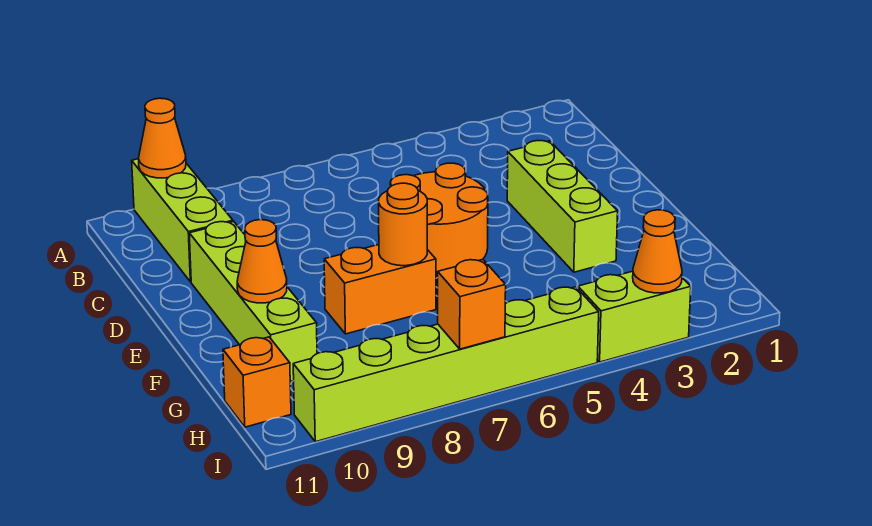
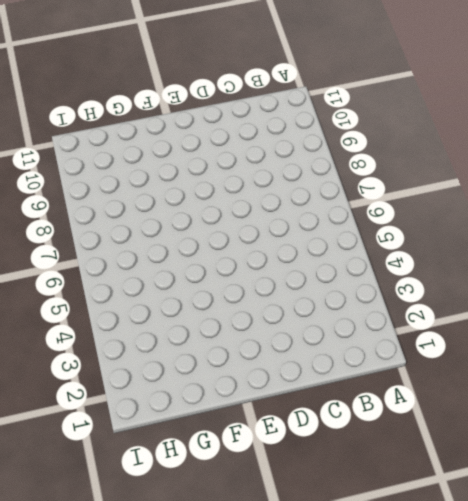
none -> lime brick A10:C10 level 1
none -> lime brick D3:F3 level 1
none -> orange round brick D5:E6 level 1

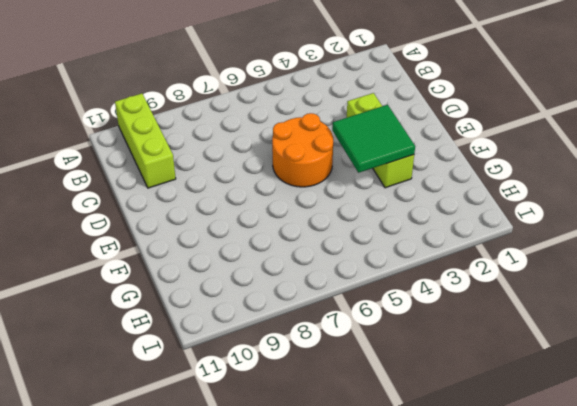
green tile E3:F4 level 2 -> none
none -> lime brick D10:G10 level 1
none -> orange brick F7:F8 level 1
none -> orange brick H11 level 1

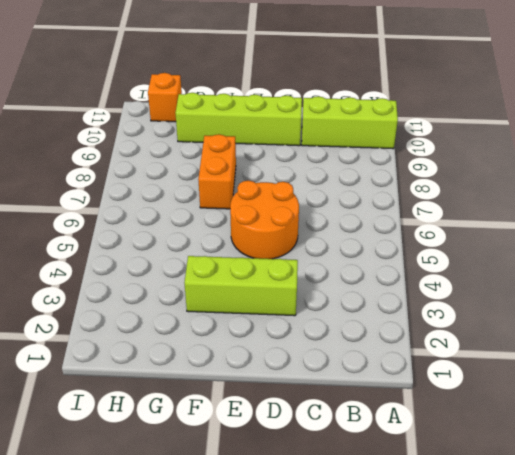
none -> lime brick I3:I4 level 1
none -> lime brick I5:I10 level 1
none -> orange cone A10 level 2

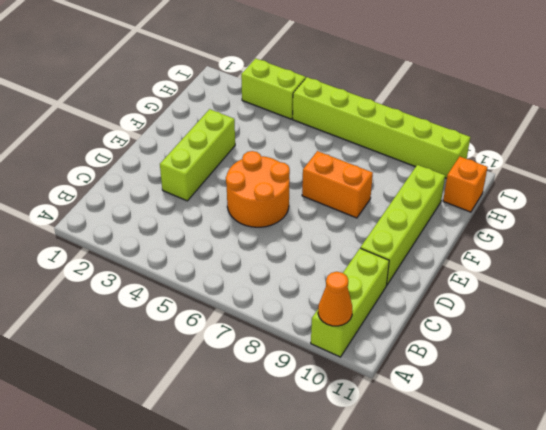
none -> orange round brick F7 level 2
none -> orange cone F10 level 2
none -> orange cone I3 level 2

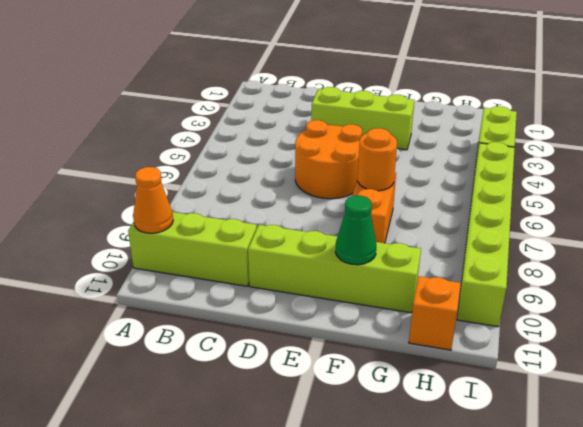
green cone F10 level 2 -> orange cone F10 level 2
none -> orange cone I3 level 2
none -> orange brick I7 level 2

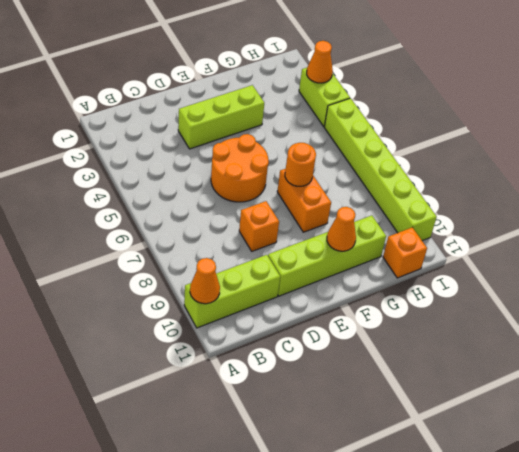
orange brick D8 level 1 -> orange brick I7 level 2

